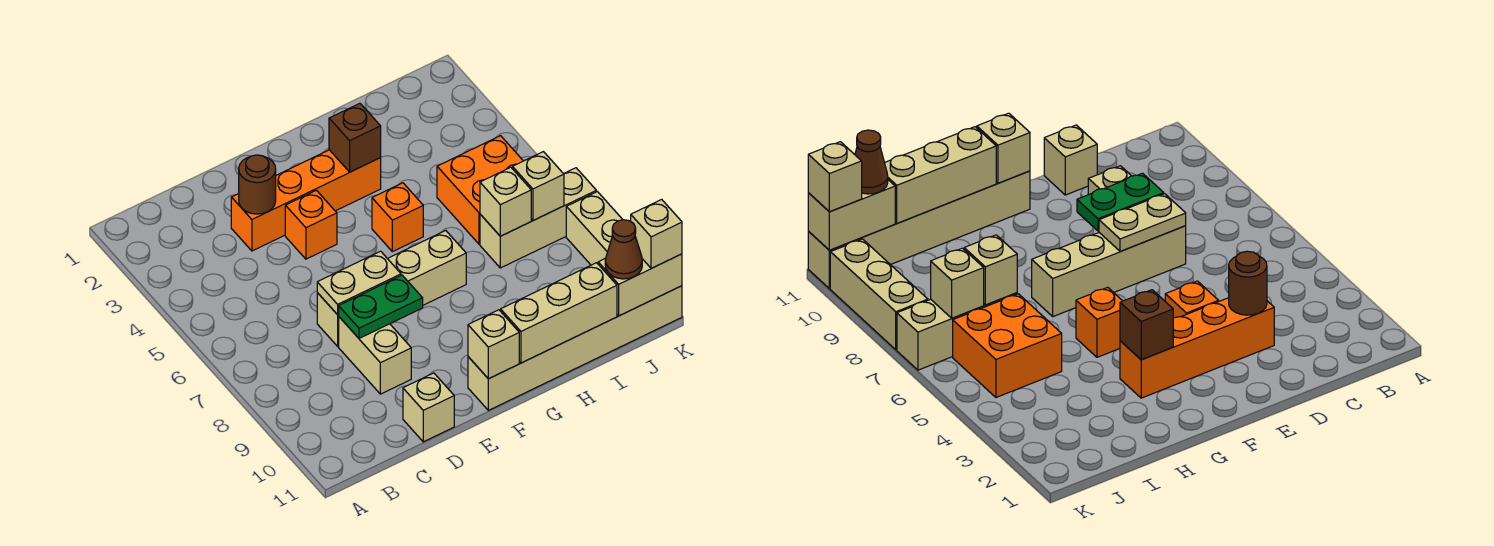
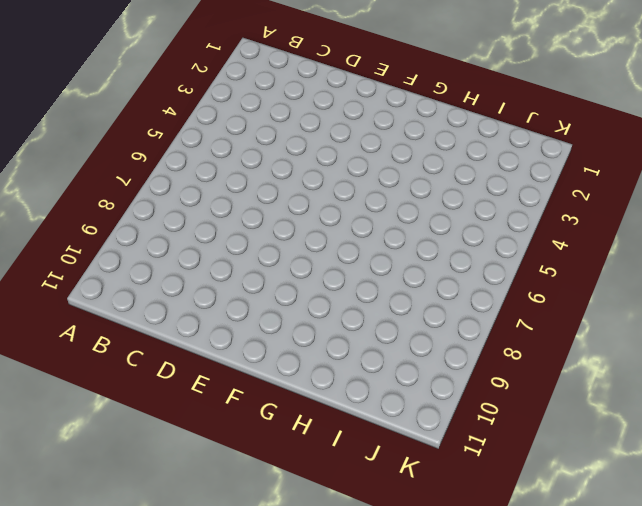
none -> orange brick D3:G3 level 1
none -> tan brick D7:G7 level 1
none -> tan brick D8:D9 level 1

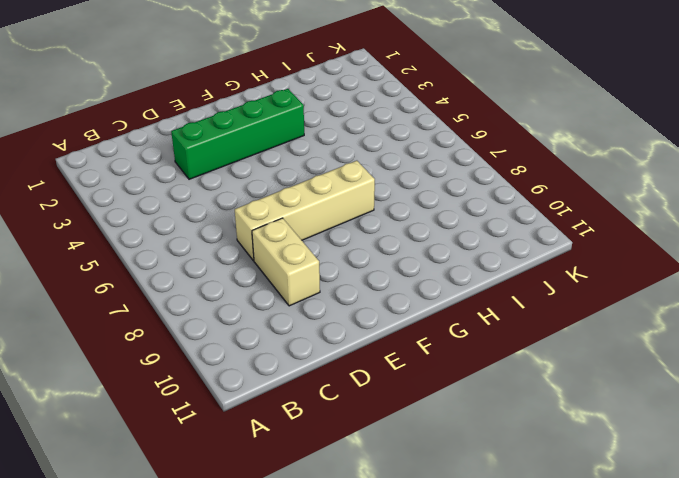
green brick D3:G3 level 1 -> orange brick D3:G3 level 1
none -> tan brick D11 level 1
none -> orange brick E4 level 1
none -> tan brick F11:K11 level 1

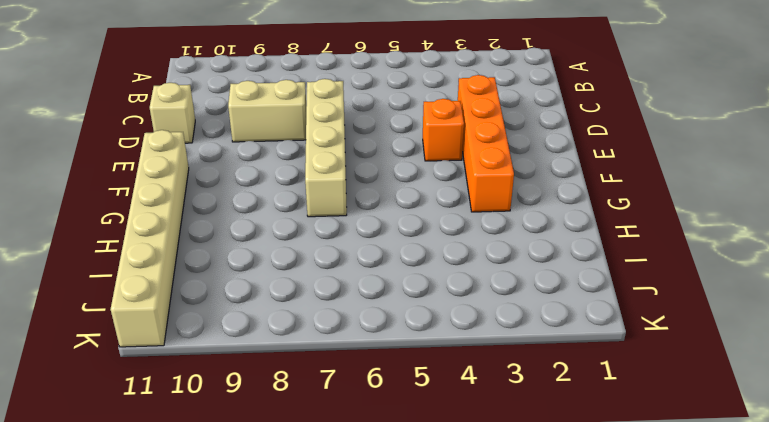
none -> orange brick G5 level 1
none -> orange brick I5:J6 level 1
none -> tan brick I7:K7 level 1

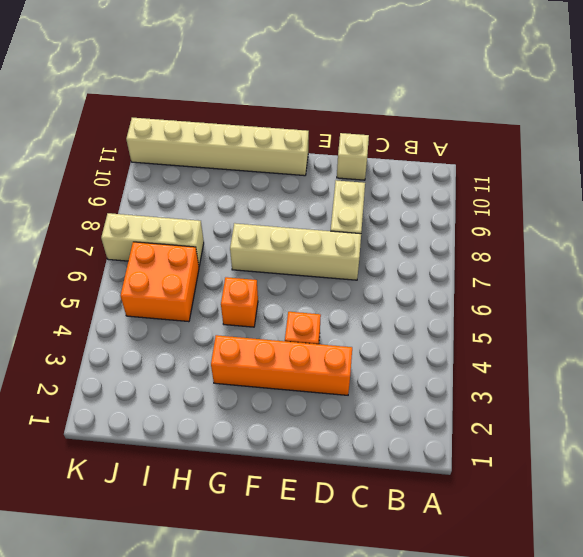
none -> tan brick K8:K10 level 1
none -> brown round brick D3 level 2
none -> tan plate D7:E7 level 2

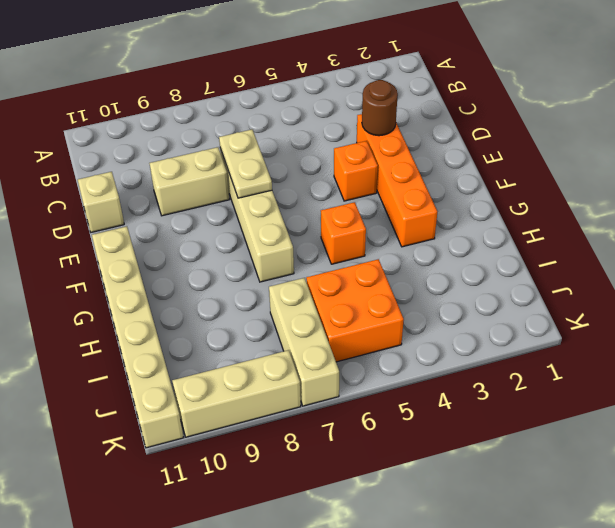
none -> green plate D8:E8 level 2
none -> tan brick F11 level 2
none -> brown brick G3 level 2

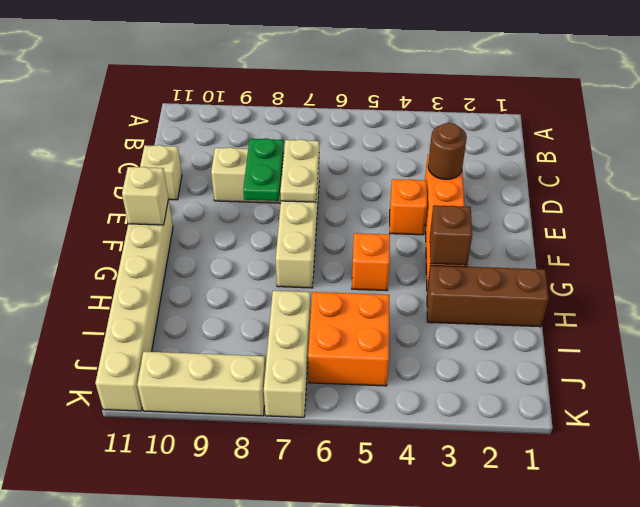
brown brick H1:H3 level 1 -> none
none -> tan brick G11:I11 level 2
none -> tan brick I7 level 2
none -> tan brick J7 level 2

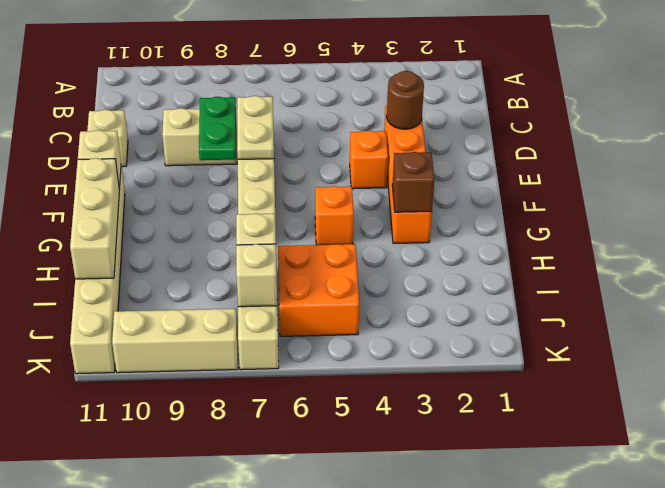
none -> tan brick J11:K11 level 2
none -> brown cone J11 level 3
none -> tan brick K11 level 3

